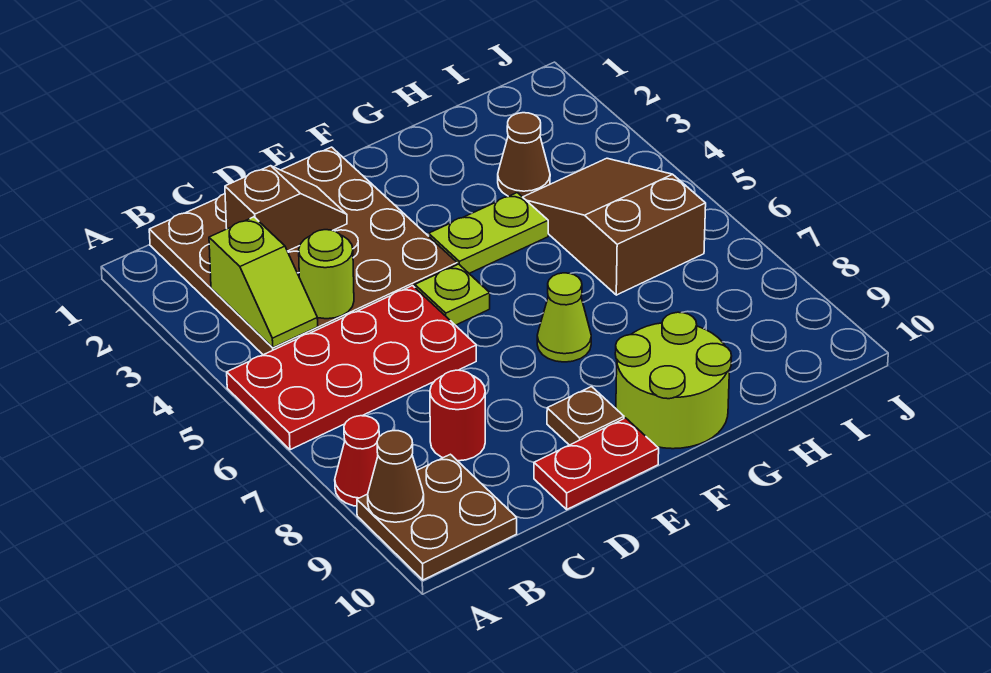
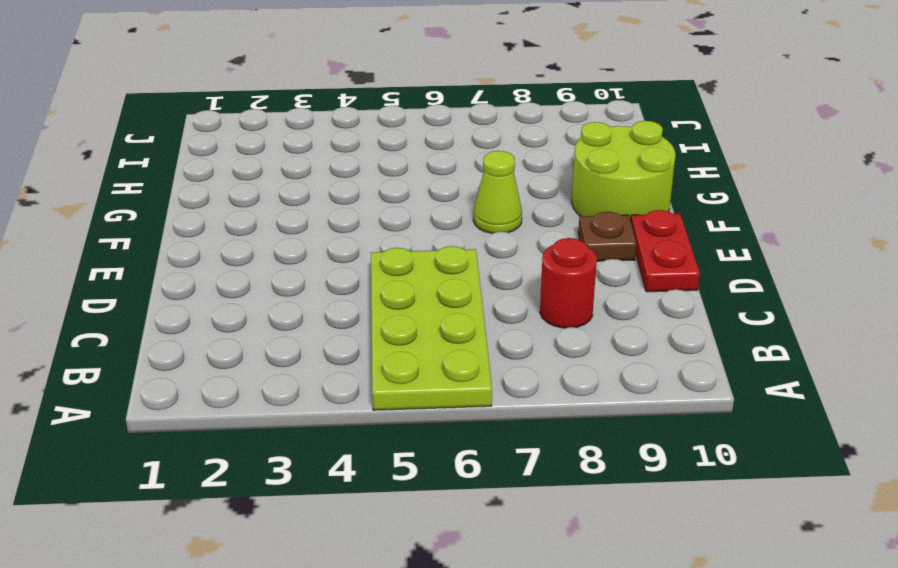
lime plate A5:D6 level 1 -> red plate A5:D6 level 1
none -> red cone A8 level 1
none -> brown plate A9:B10 level 1
none -> brown plate B1:E4 level 1

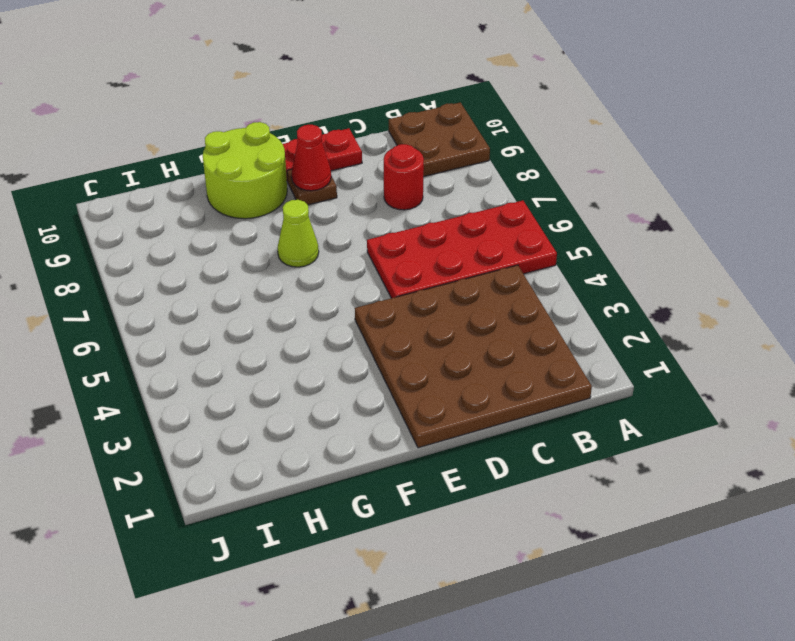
red cone E9 level 2 -> red cone A8 level 1
none -> lime plate E5 level 1
none -> lime plate F4:G4 level 1
none -> brown cone H3 level 1

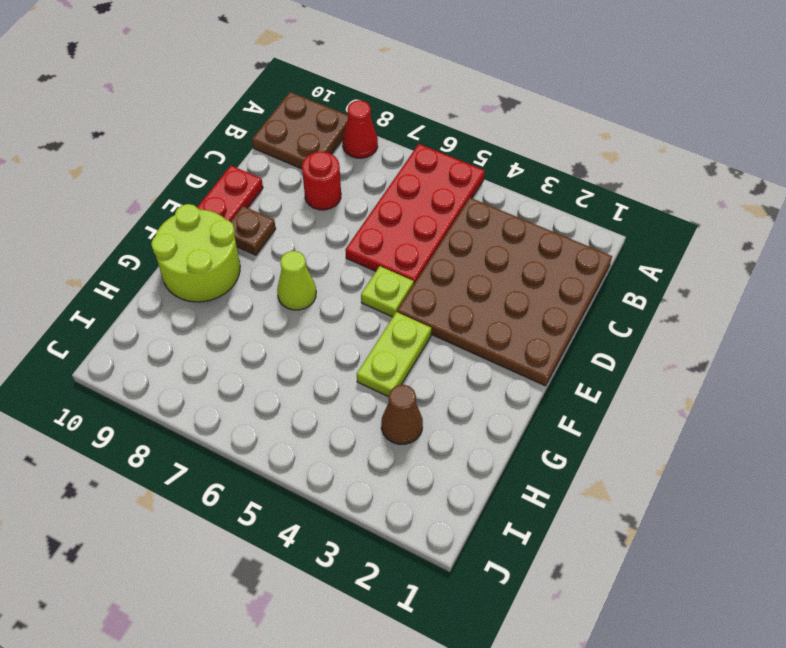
none -> brown slope H4:I6 level 1 top 6
none -> brown cone A9 level 2
none -> lime slope B3:B4 level 2 top 3

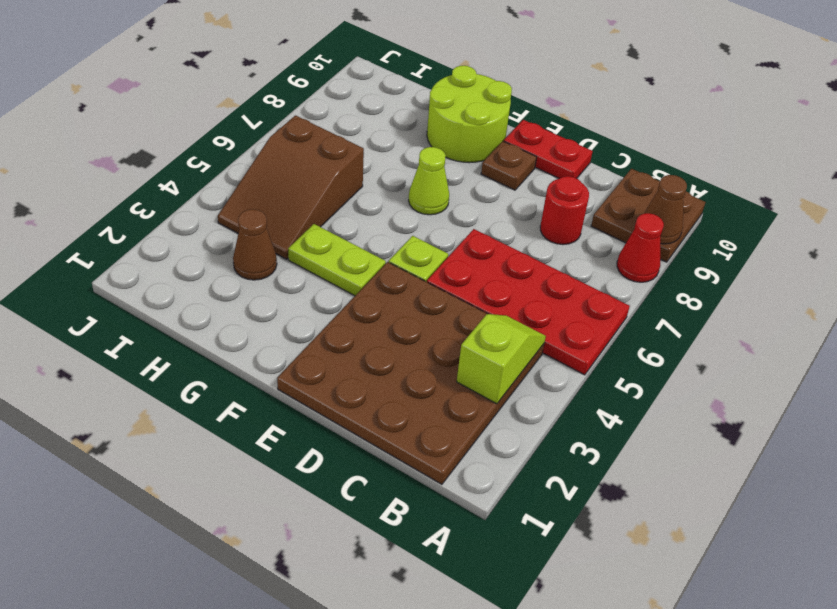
none -> brown slope C2:D2 level 2 top C
none -> lime round brick C4 level 2

